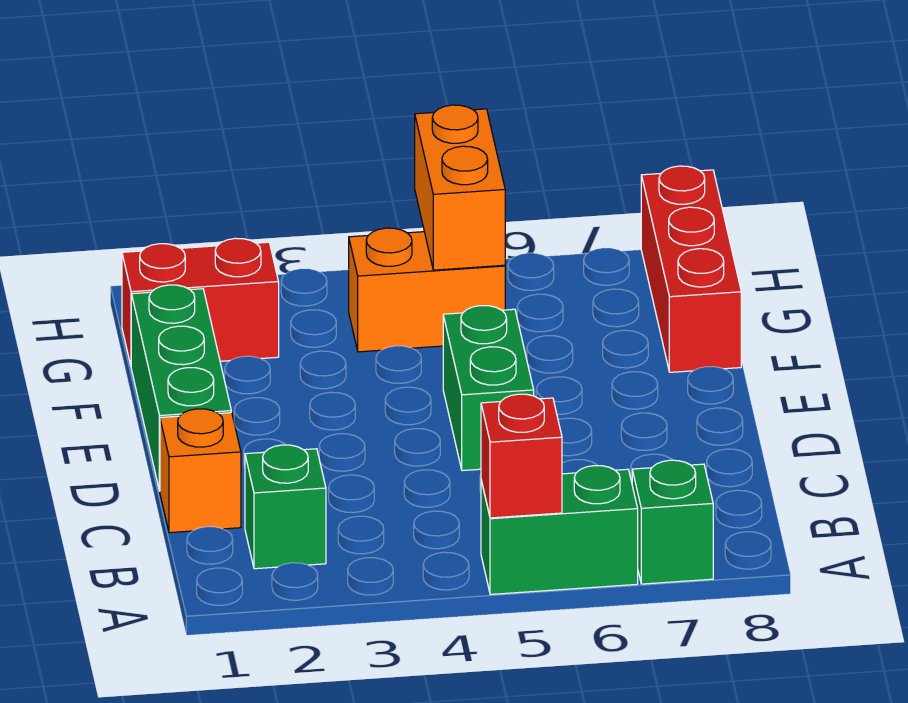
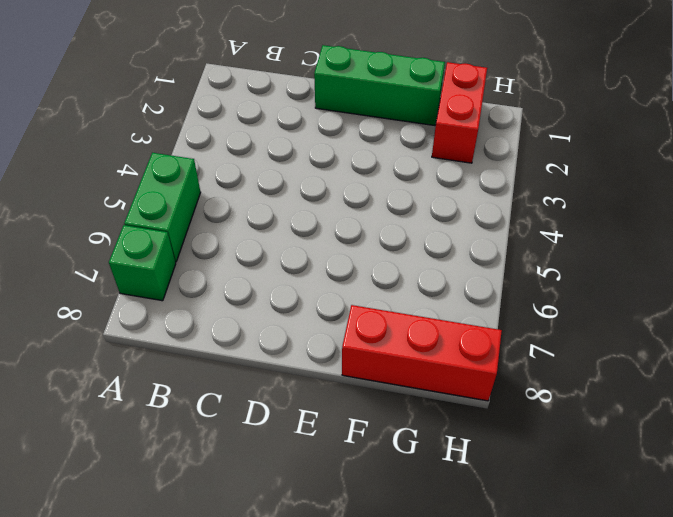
none -> green brick B2 level 1
none -> orange brick C1 level 1

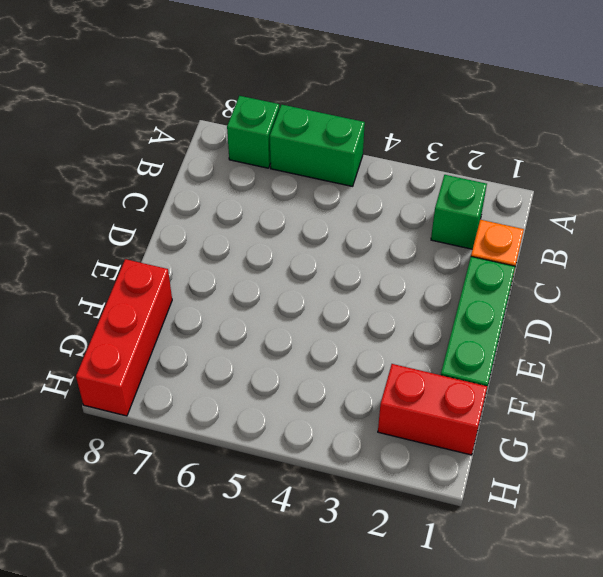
none -> green brick D5:E5 level 1
none -> orange brick G4:G5 level 1

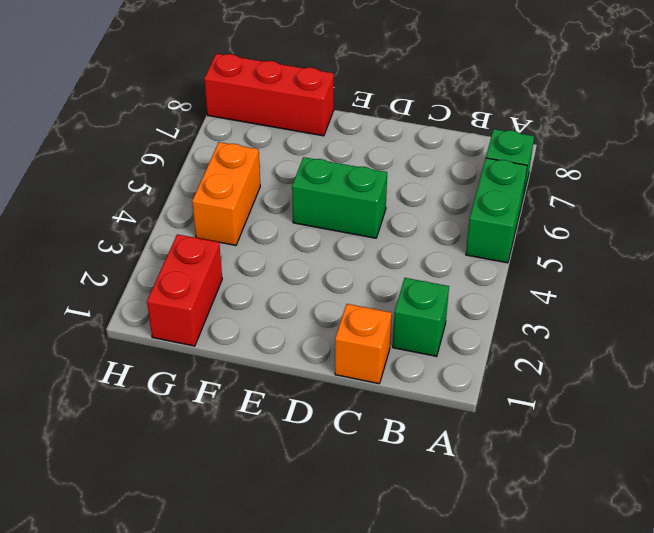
none -> green brick D1:F1 level 1
none -> red brick A5 level 2

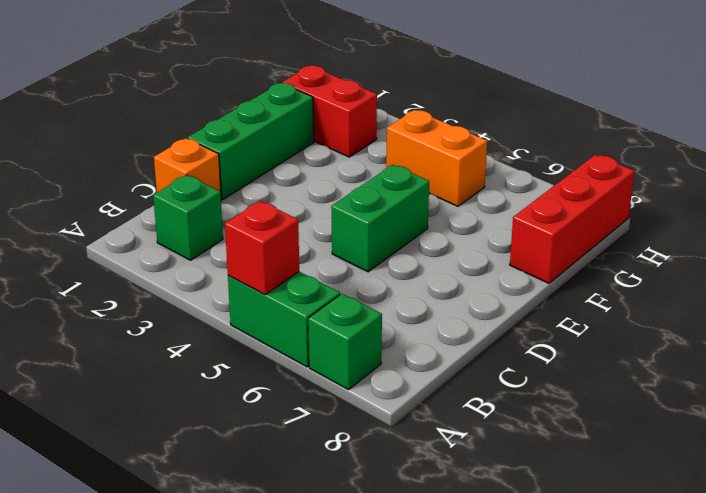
none -> orange brick G5:H5 level 2

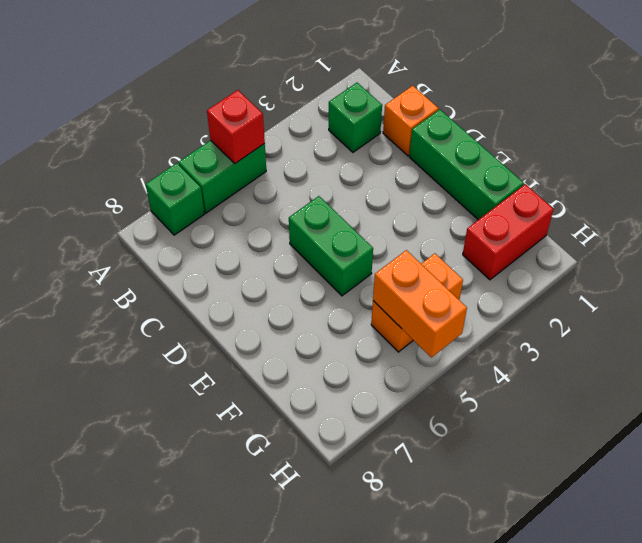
none -> red brick F8:H8 level 1

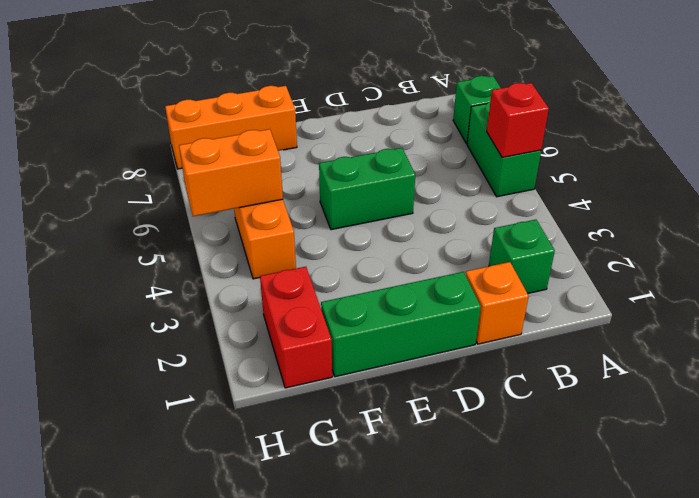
orange brick F8:H8 level 1 -> red brick F8:H8 level 1

